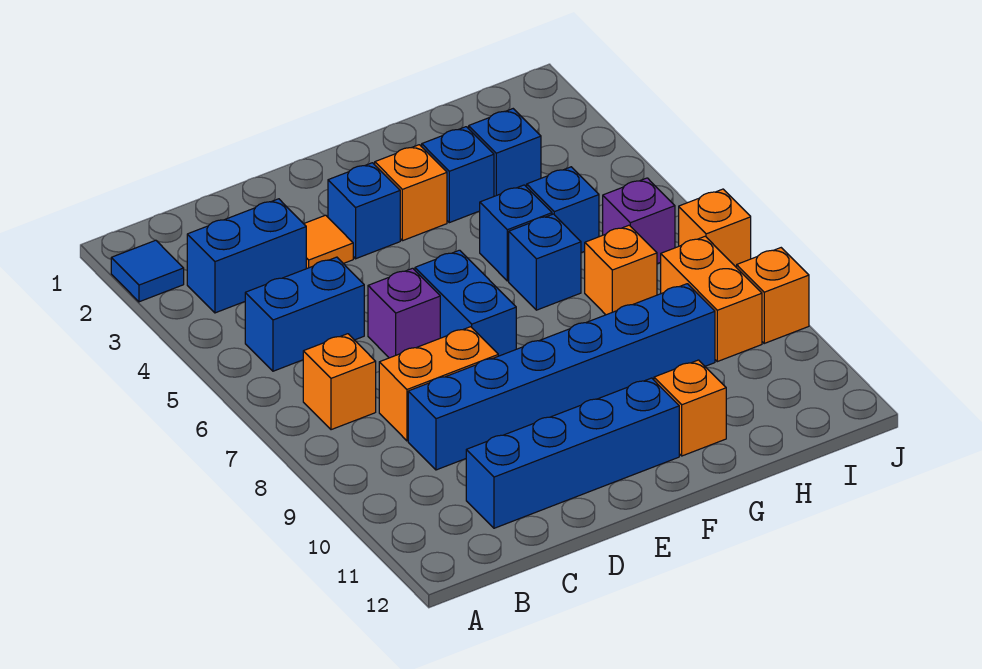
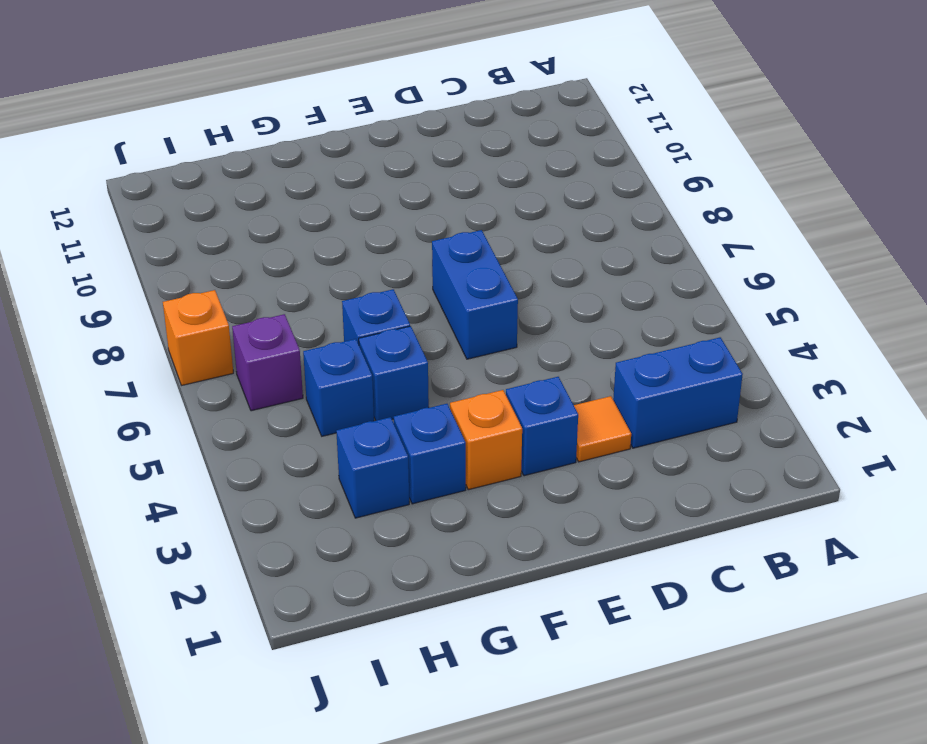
none -> blue tile A2 level 1
none -> blue brick B5:C5 level 1
none -> orange brick B7 level 1

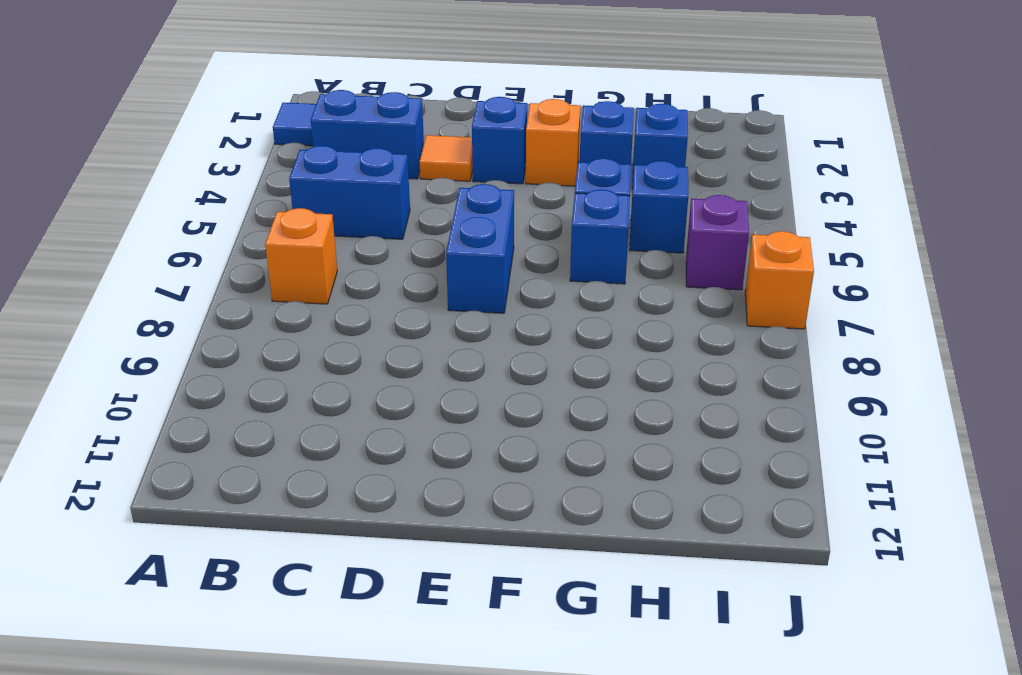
none -> orange brick C8:D8 level 1
none -> blue brick C9:H9 level 1
none -> blue brick C11:F11 level 1

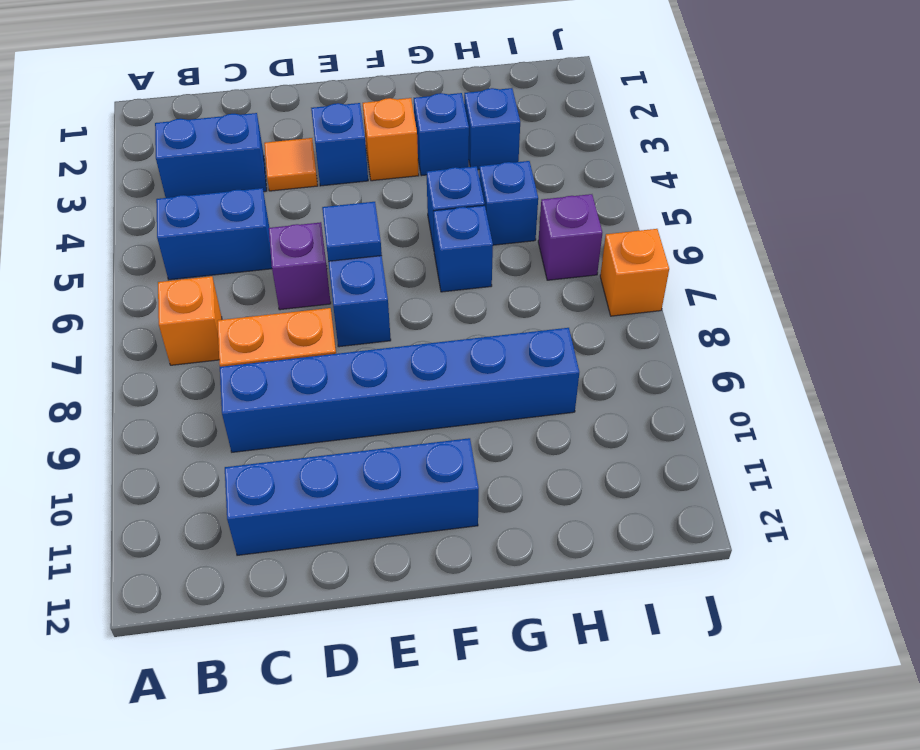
blue tile E6 level 2 -> blue tile A2 level 1
none -> orange brick G11 level 1
none -> orange brick H7 level 1
none -> orange brick I8:I9 level 1

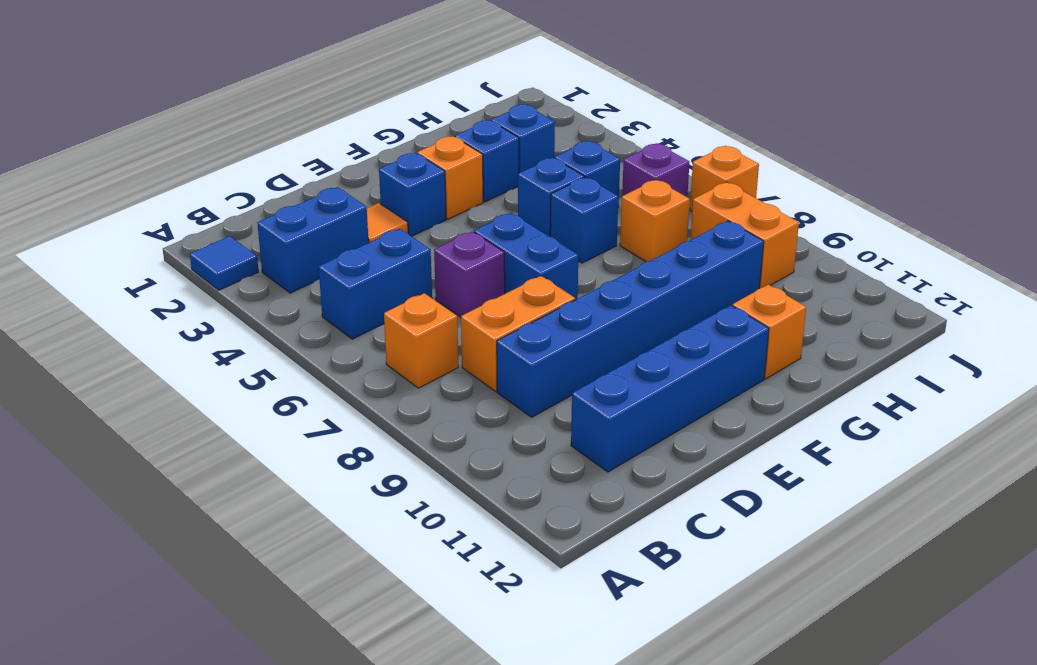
none -> orange brick J9 level 1

